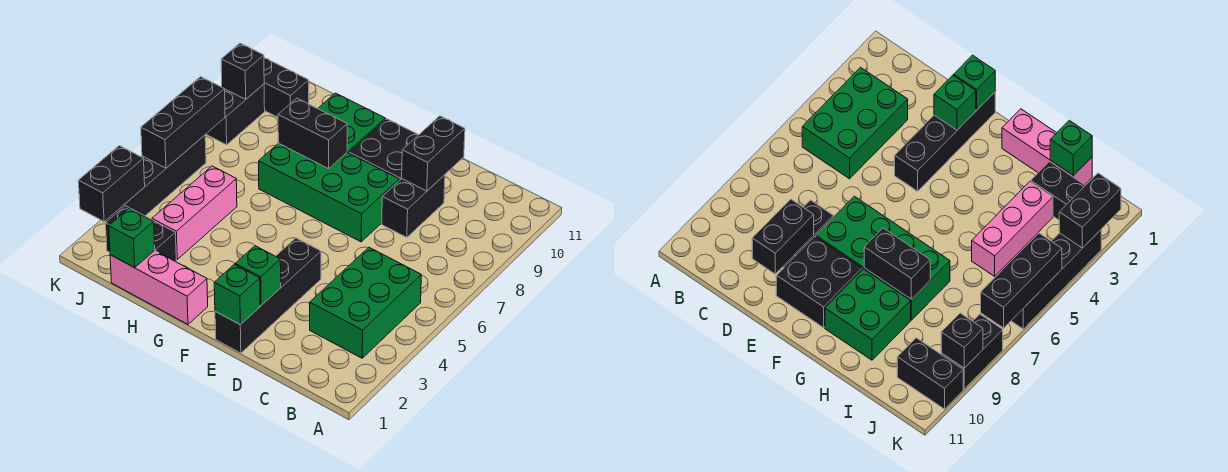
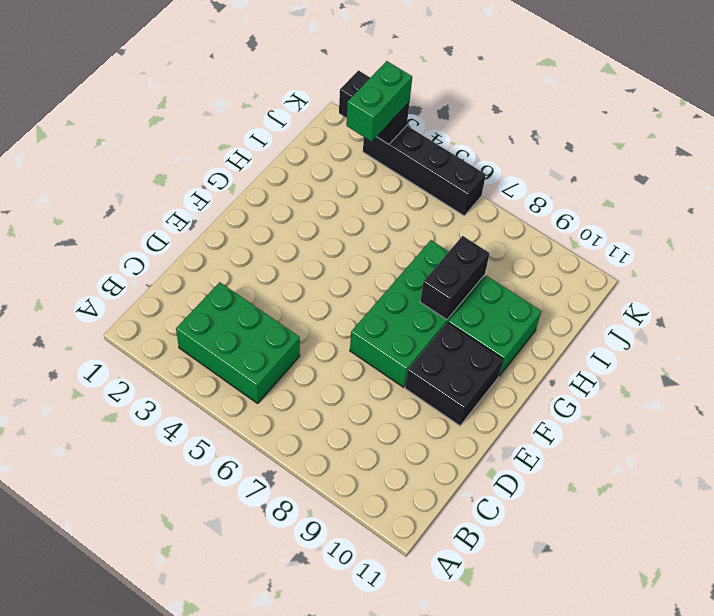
green brick J3:K3 level 3 -> none
none -> black brick D8:D9 level 1
none -> black brick E1:E4 level 1
none -> pink brick G1:I1 level 1

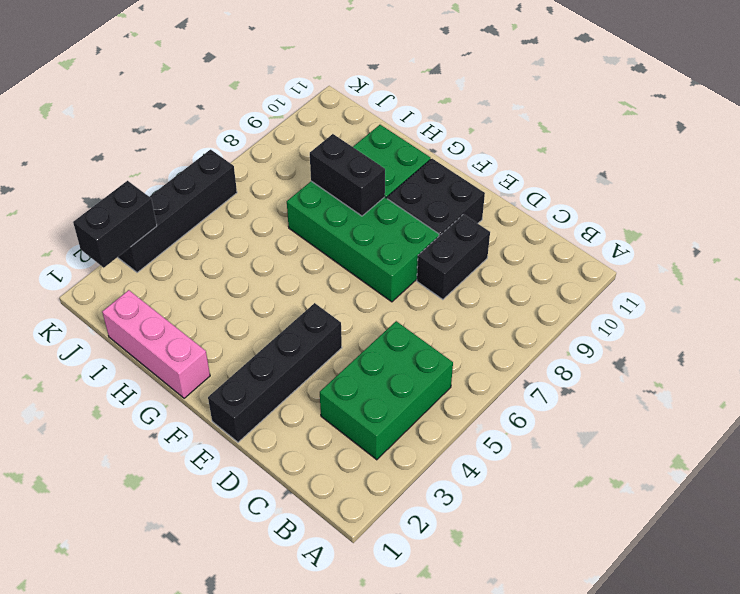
none -> black brick I2:J2 level 1
none -> pink brick I3:I5 level 1
none -> black brick J10:K10 level 1

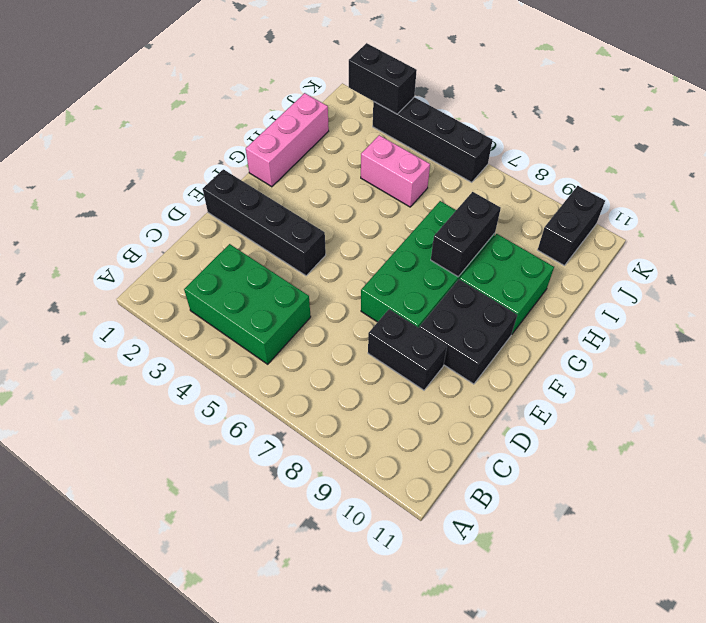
pink brick I4:I5 level 1 -> pink brick I3:I5 level 1
none -> black brick I2:J2 level 1
none -> black brick K8:K9 level 1
none -> black brick D9:D10 level 2

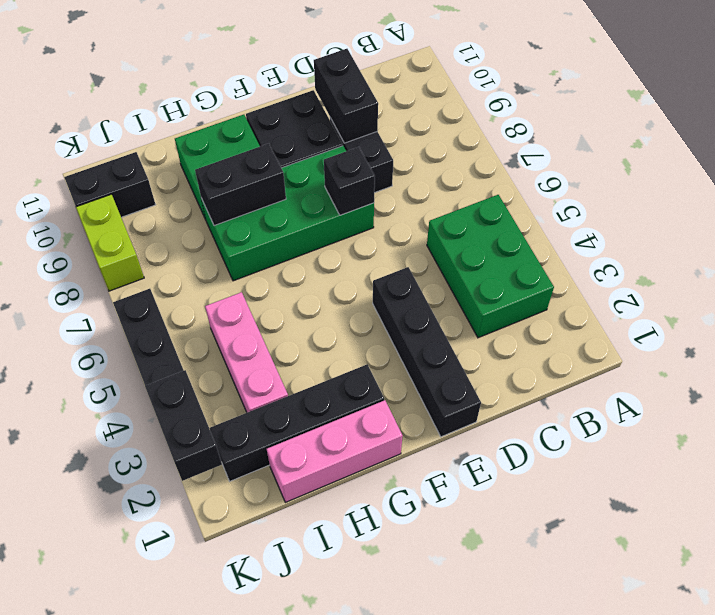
black brick E7 level 2 -> black brick K9 level 2
black brick G2:J2 level 1 -> black brick I2:J2 level 1
lime brick K8:K9 level 1 -> black brick K8:K9 level 1
none -> green brick E1 level 2
none -> green brick E2 level 2
none -> green brick I1 level 2

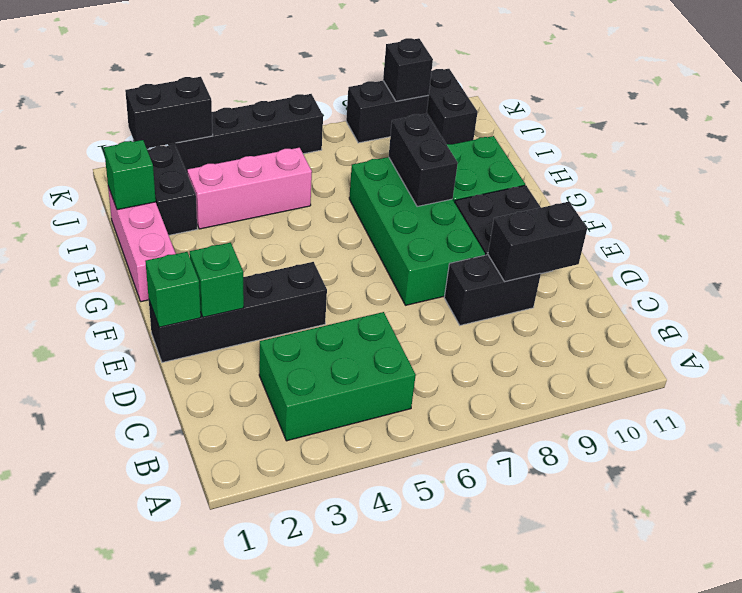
none -> black brick K5:K7 level 2

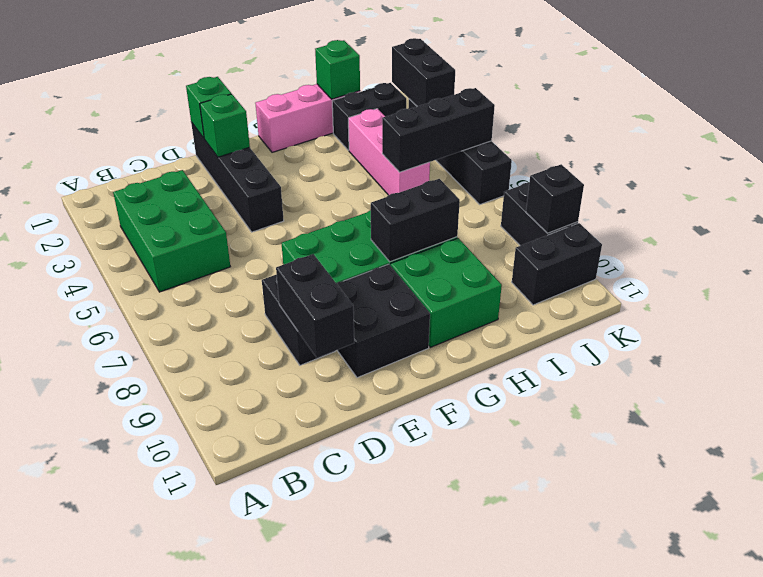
black brick I5:K5 level 2 -> black brick K5:K7 level 2

